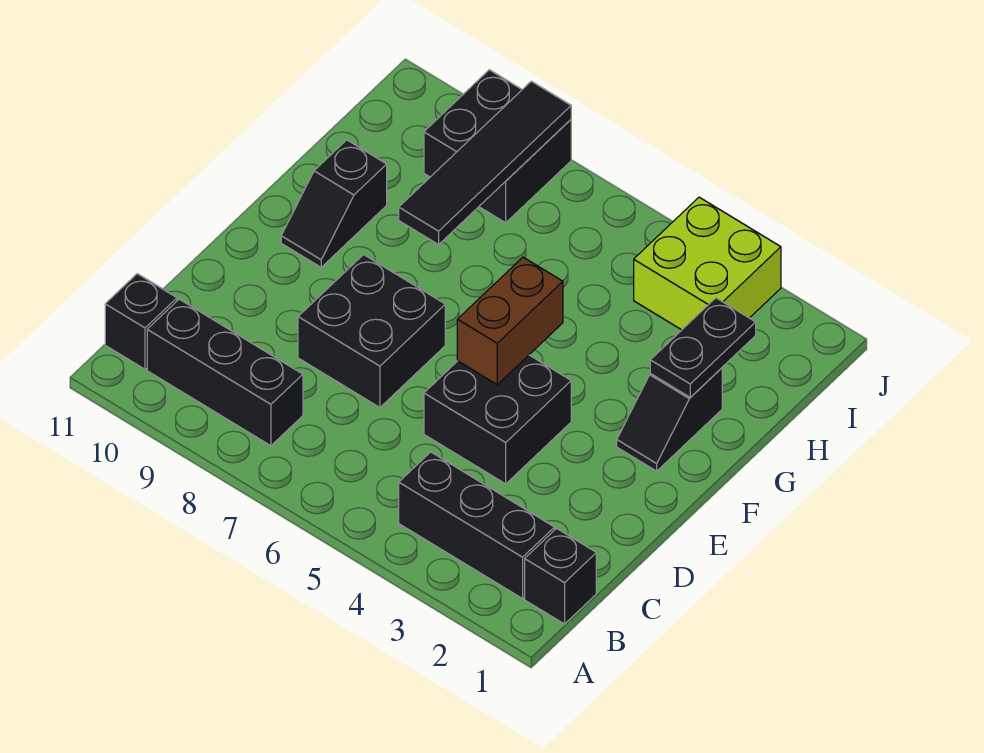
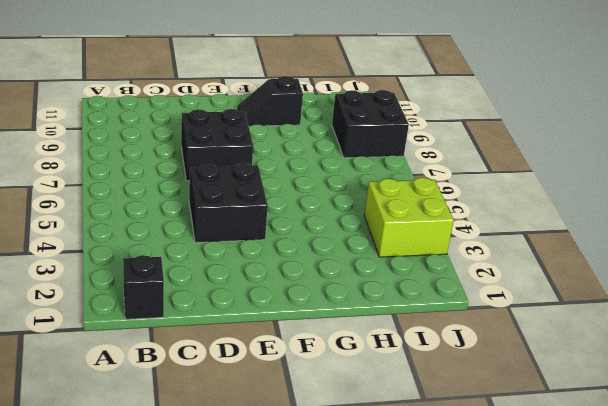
none -> black brick B2:B4 level 1
none -> black brick B8:B10 level 1
none -> black brick B11 level 1

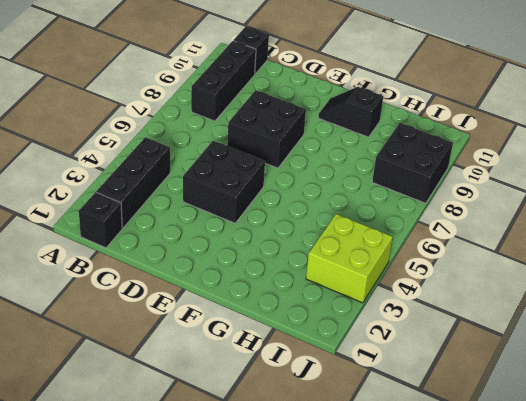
none -> black slope F2:G2 level 1 top G
none -> brown brick E5:F5 level 2
none -> black plate G2:H2 level 2

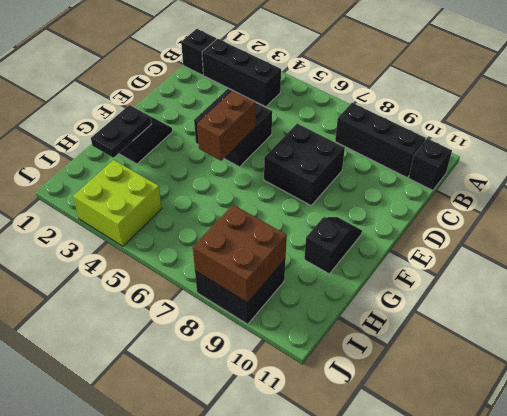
brown brick I8:J9 level 2 -> black tile G8:J8 level 2

